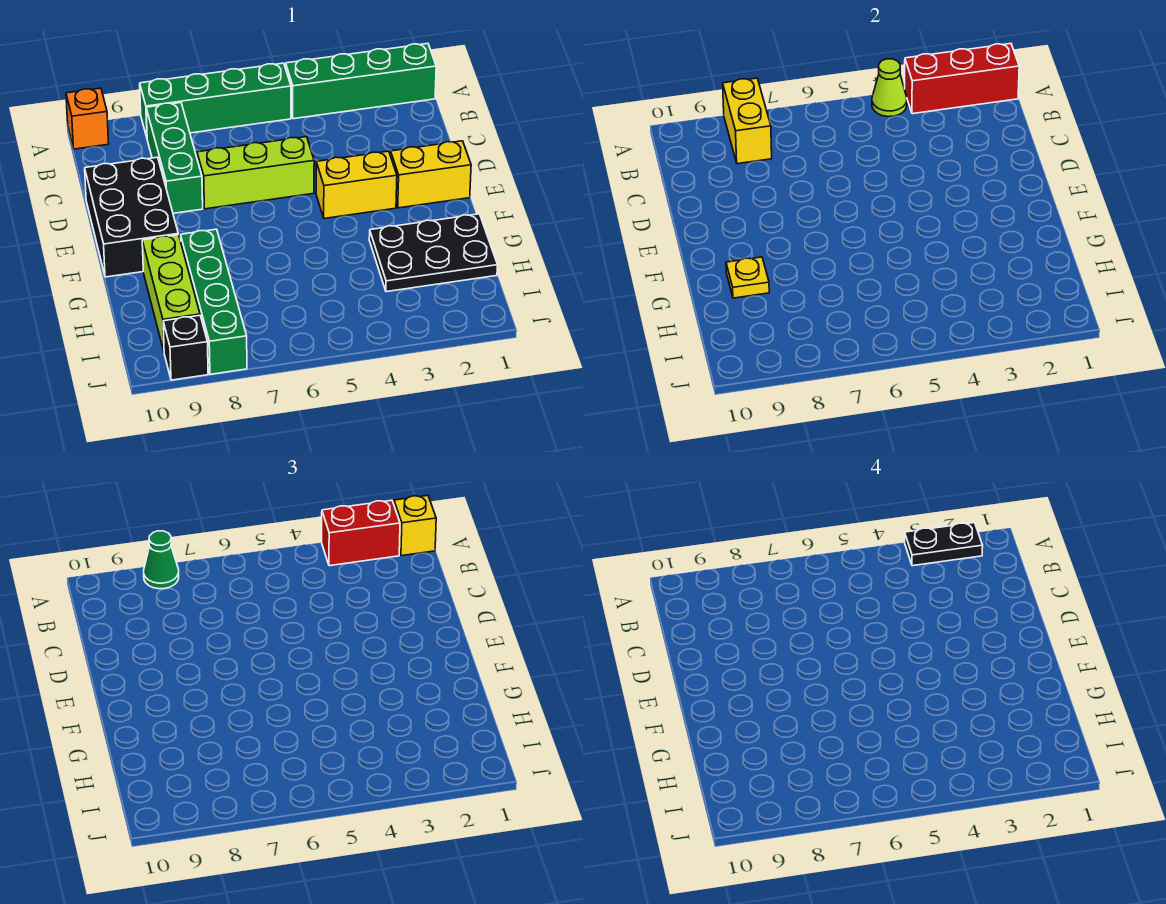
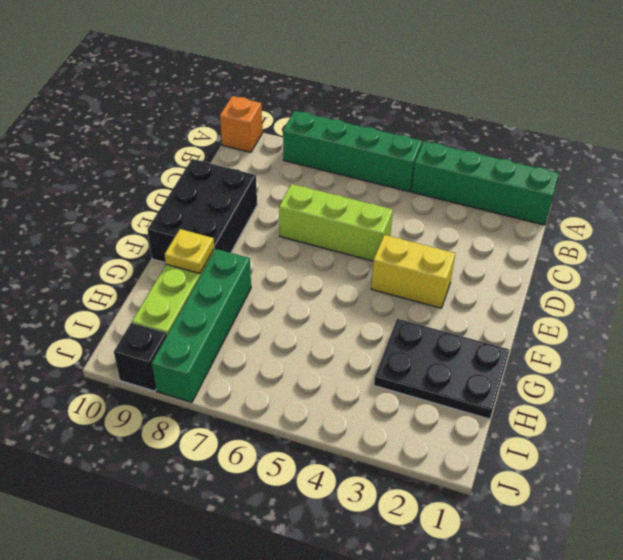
none -> green brick B8:D8 level 1
none -> yellow brick E1:E2 level 1
none -> red brick A1:A3 level 2

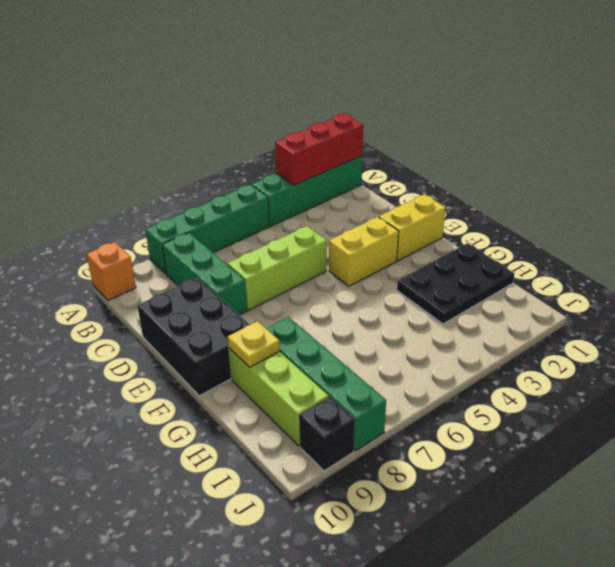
none -> lime cone A4 level 2
none -> yellow brick A8:B8 level 2
none -> yellow brick A1 level 3

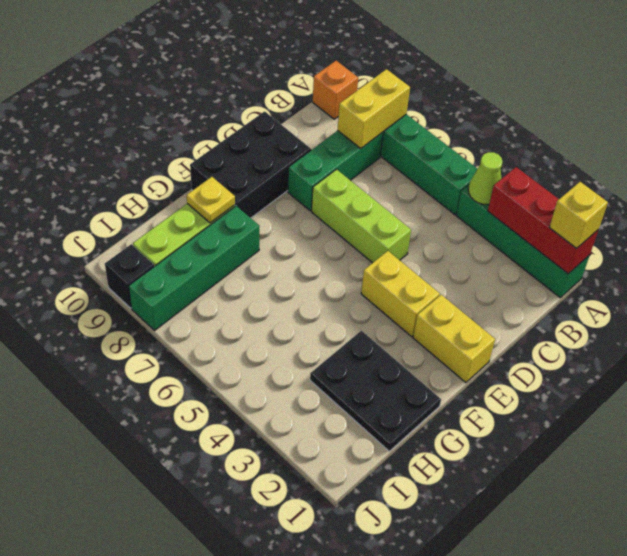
none -> red brick A2:A3 level 3
none -> green cone A8 level 3
none -> black plate A2:A3 level 4

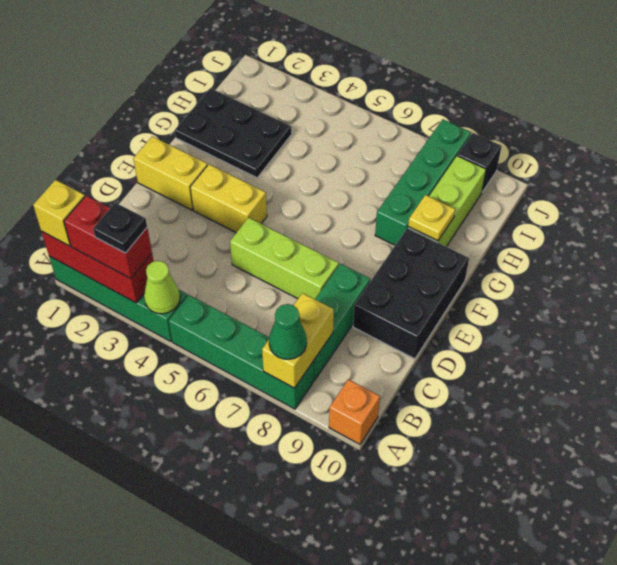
black plate A3 level 4 -> black plate A2:A3 level 4

